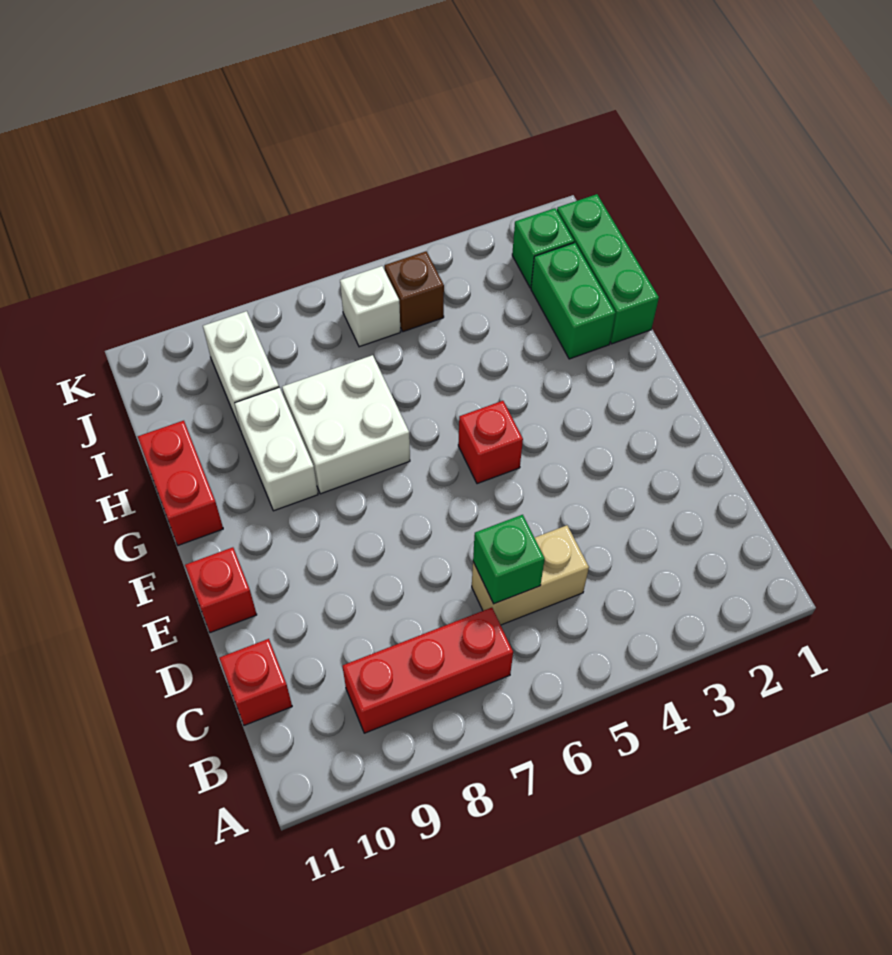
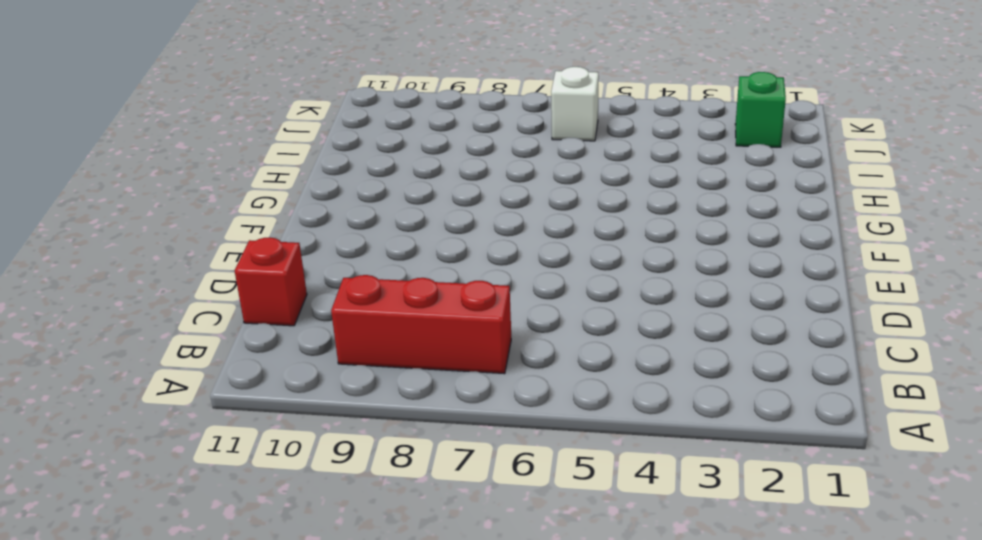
none -> tan brick C5:C6 level 1
none -> red brick E11 level 1
none -> red brick F5 level 1

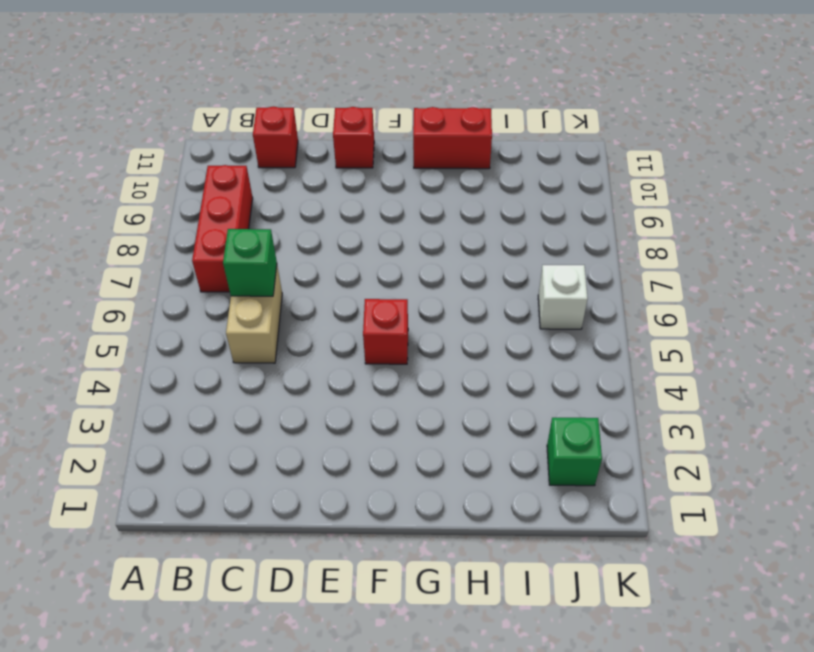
none -> white brick G7:H8 level 1
none -> white brick G9:H9 level 1
none -> green brick H1:J1 level 1

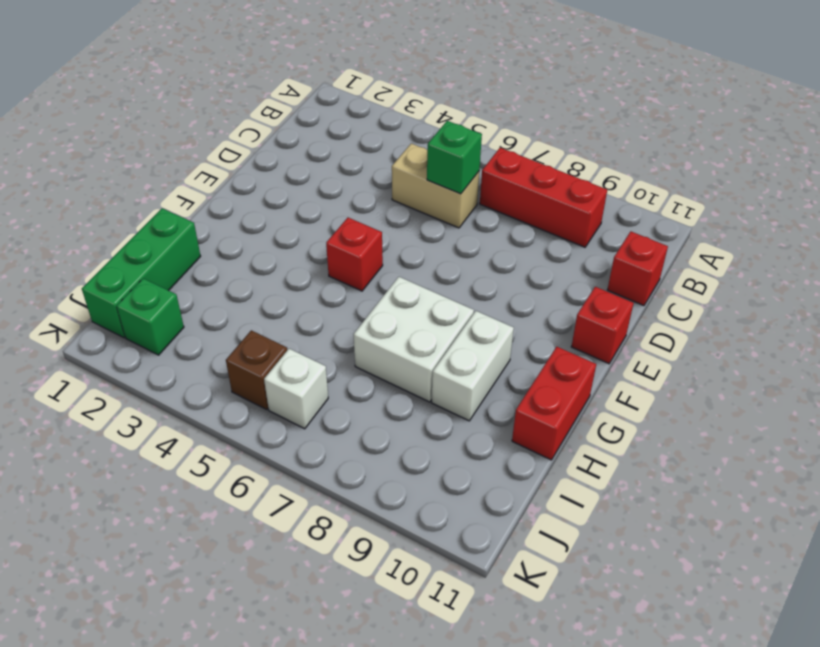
none -> green brick H2:I2 level 1
none -> white brick I9:J9 level 1

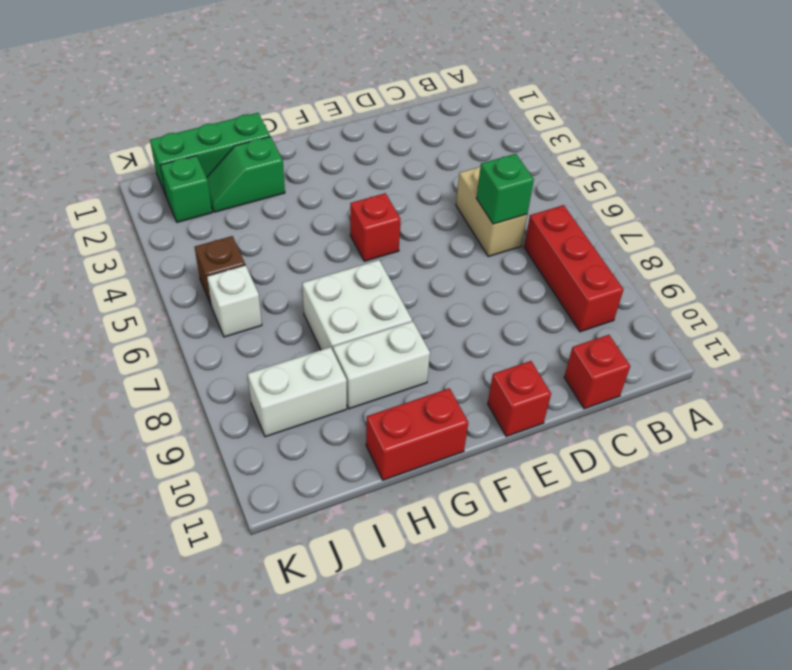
green slope H2:I2 level 1 top H -> green brick H2:I2 level 1

